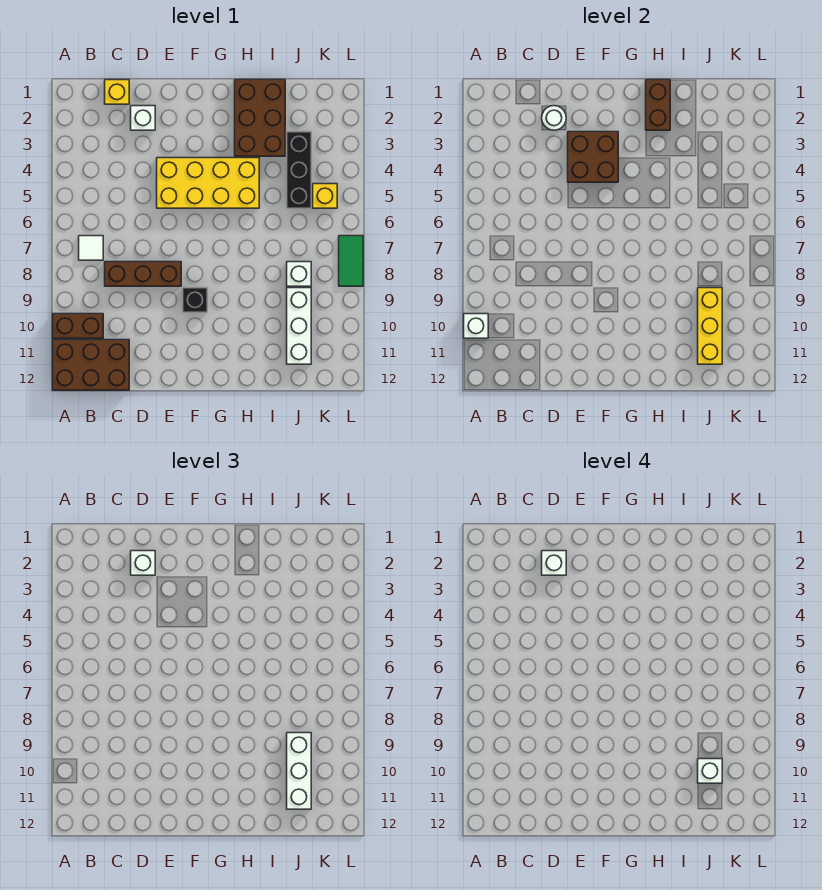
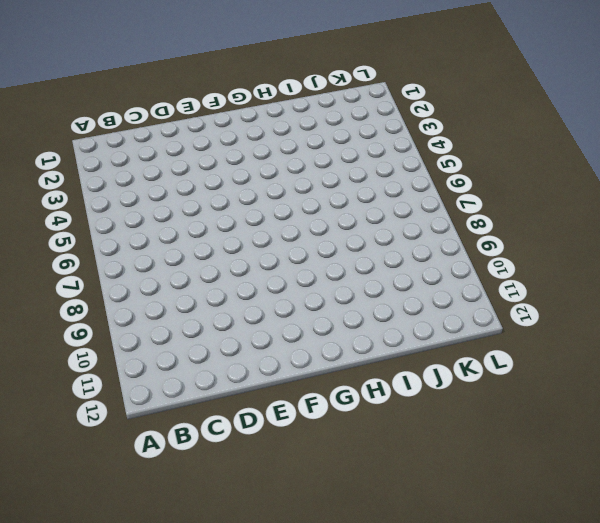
none -> brown brick A10:B10 level 1
none -> brown brick A11:C12 level 1
none -> white tile B7 level 1

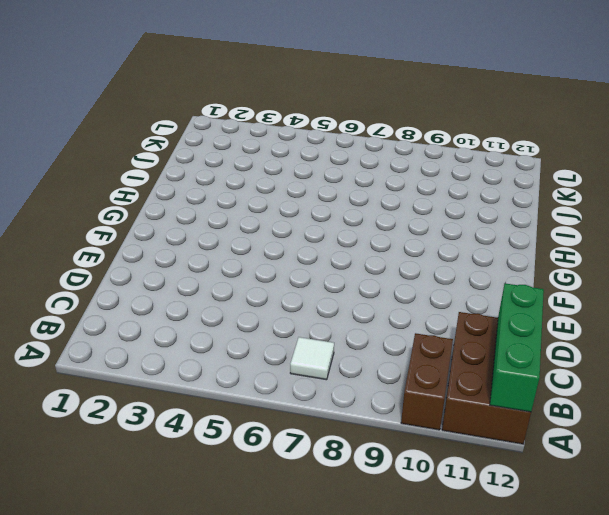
green brick A12:C12 level 2 -> none
none -> yellow brick C1 level 1
none -> brown brick C8:E8 level 1
none -> white brick D2 level 1

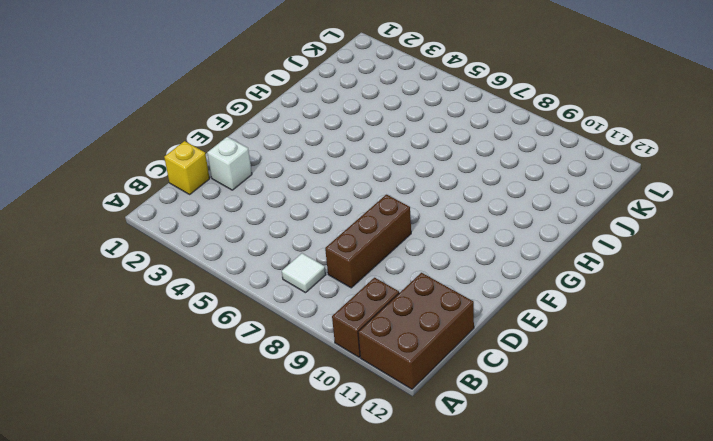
none -> yellow brick E4:H5 level 1
none -> black brick F9 level 1
none -> brown brick H1:I3 level 1

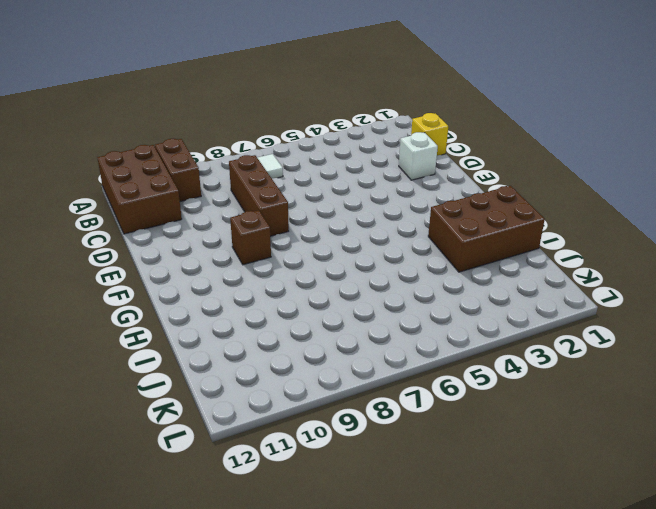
brown brick F9 level 1 -> black brick F9 level 1
none -> yellow brick E4:H5 level 1
none -> black brick J3:J5 level 1
none -> white brick J8 level 1

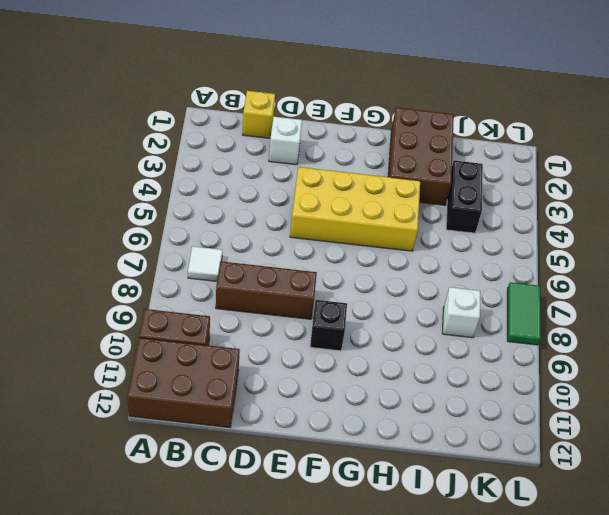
black brick J3:J4 level 1 -> black brick J3:J5 level 1
none -> white brick J9:J11 level 1
none -> yellow brick K5 level 1
none -> white brick A10 level 2

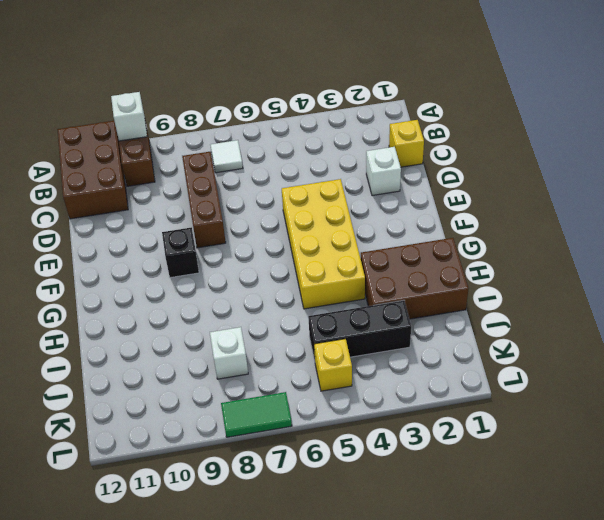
none -> white brick J9:J11 level 1
none -> white round brick D2 level 2
none -> brown brick E3:F4 level 2

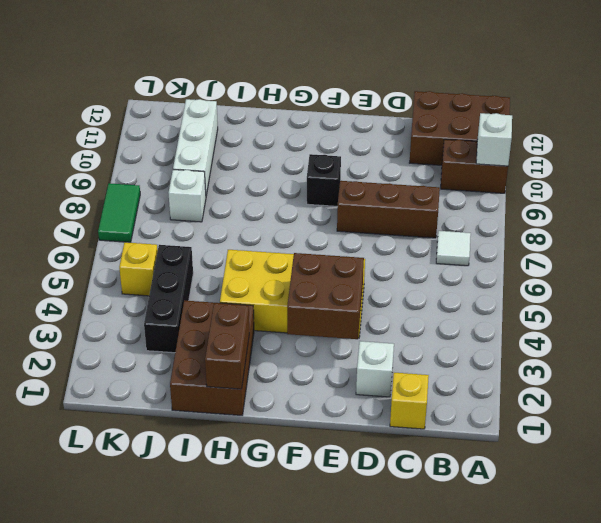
none -> white round brick D2 level 2
none -> yellow brick J9:J11 level 2
none -> white brick D2 level 3

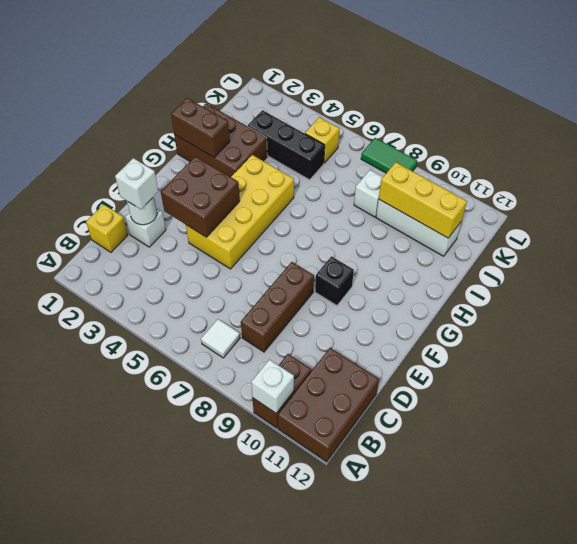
none -> white brick J9:J11 level 3
none -> white brick D2 level 4
none -> white brick J10 level 4

